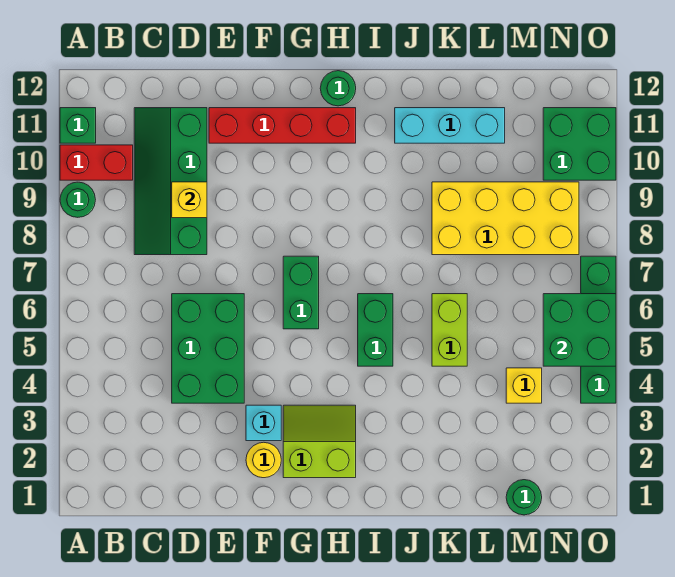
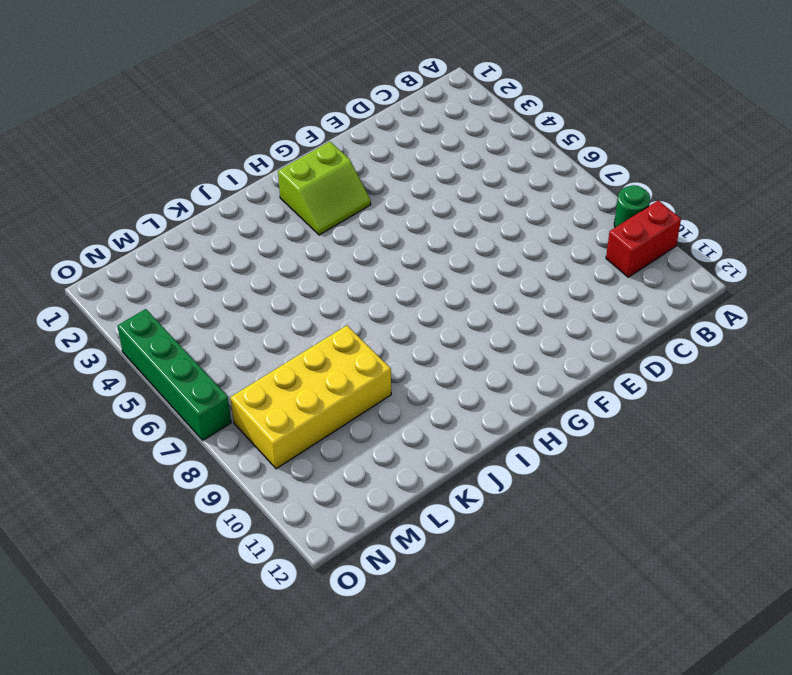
none -> green brick A11 level 1
none -> green slope C8:D11 level 1 top D
none -> green brick D4:E6 level 1

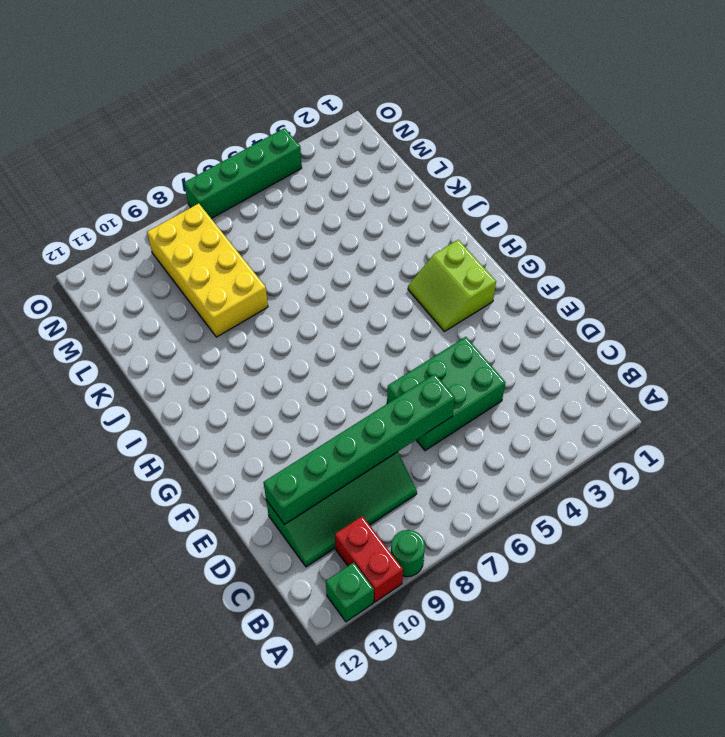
green brick D6:D11 level 2 -> yellow brick D9 level 2
none -> red brick E11:H11 level 1
none -> yellow round brick F2 level 1
none -> cyan brick F3 level 1

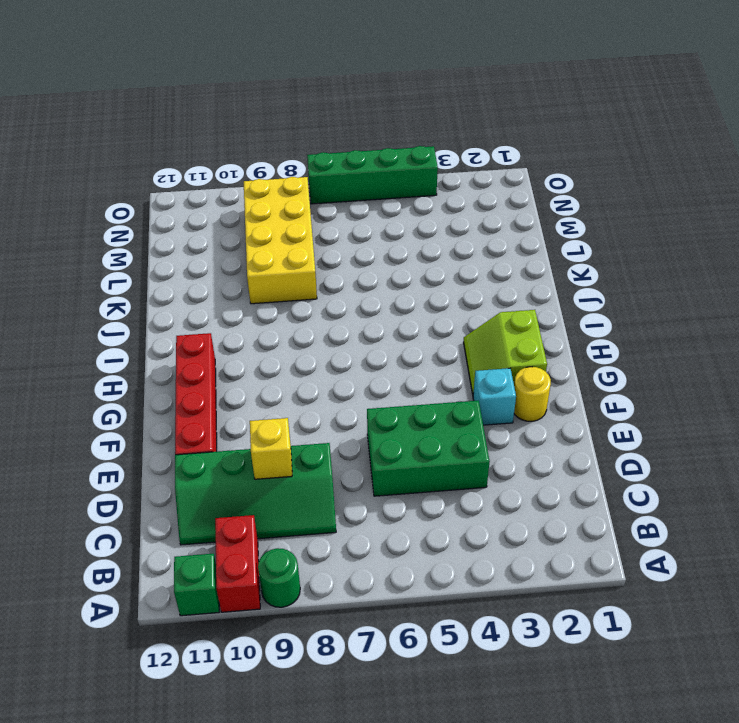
none -> green brick G6:G7 level 1
none -> green round brick H12 level 1
none -> green brick I5:I6 level 1

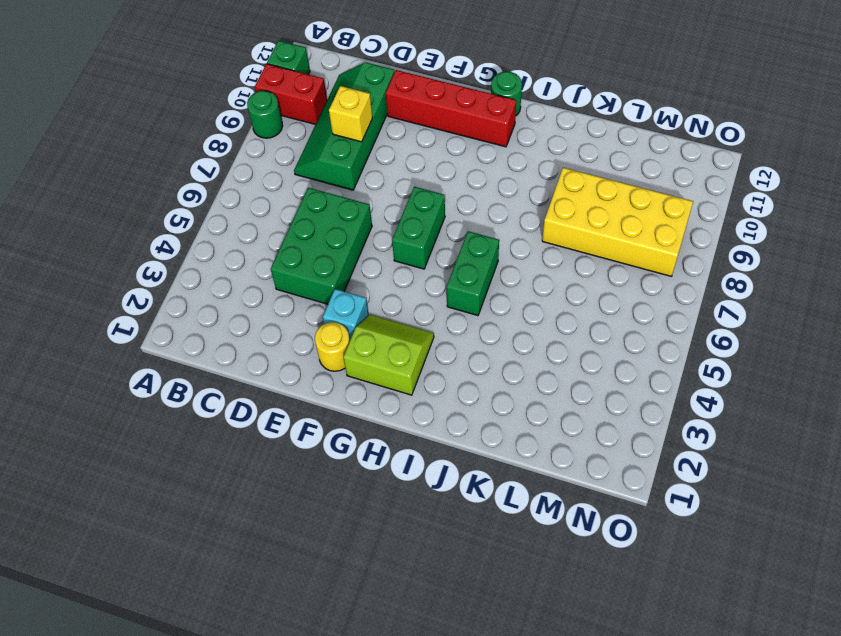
none -> cyan brick J11:L11 level 1
none -> lime brick K5:K6 level 1
none -> green round brick M1 level 1

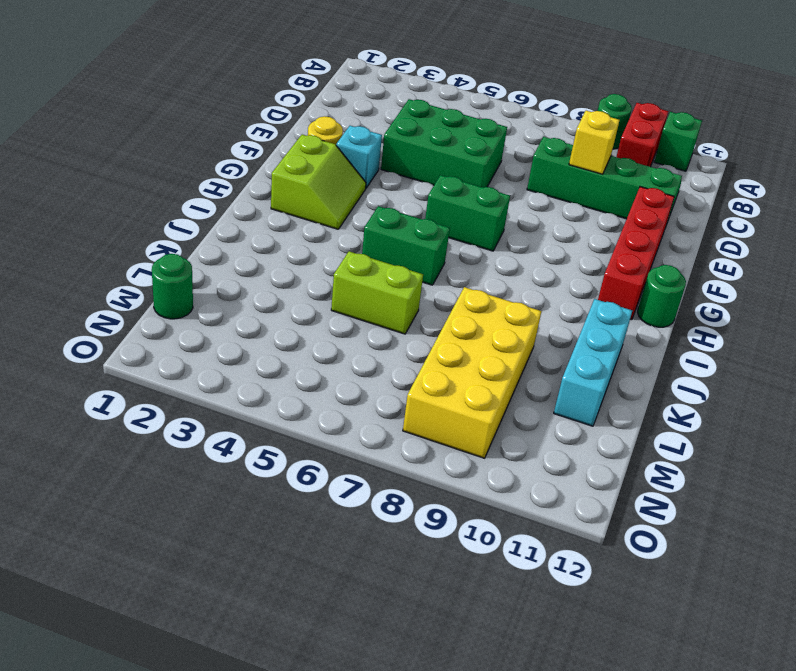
none -> yellow brick M4 level 1
none -> green brick N10:O11 level 1
none -> green brick O4:O7 level 1

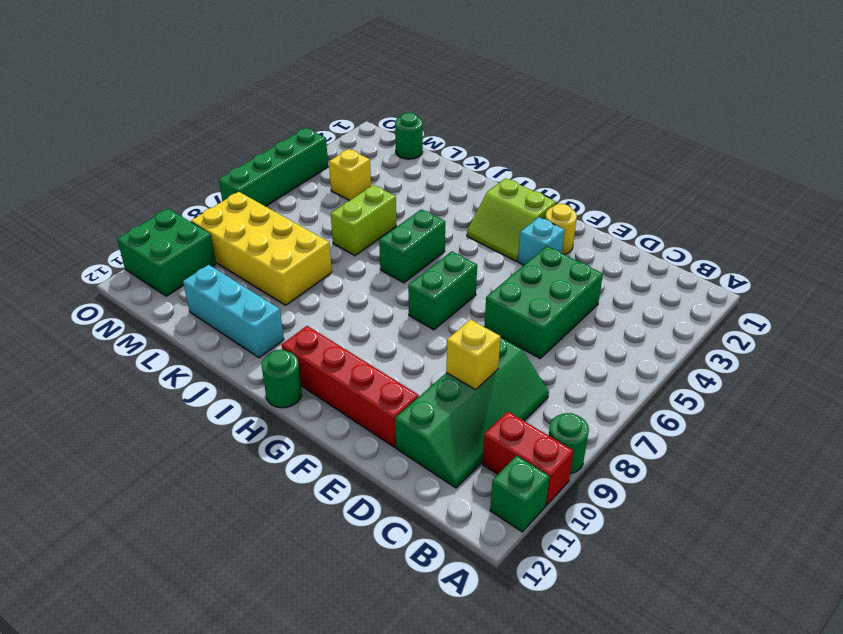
none -> green brick N5:O6 level 2

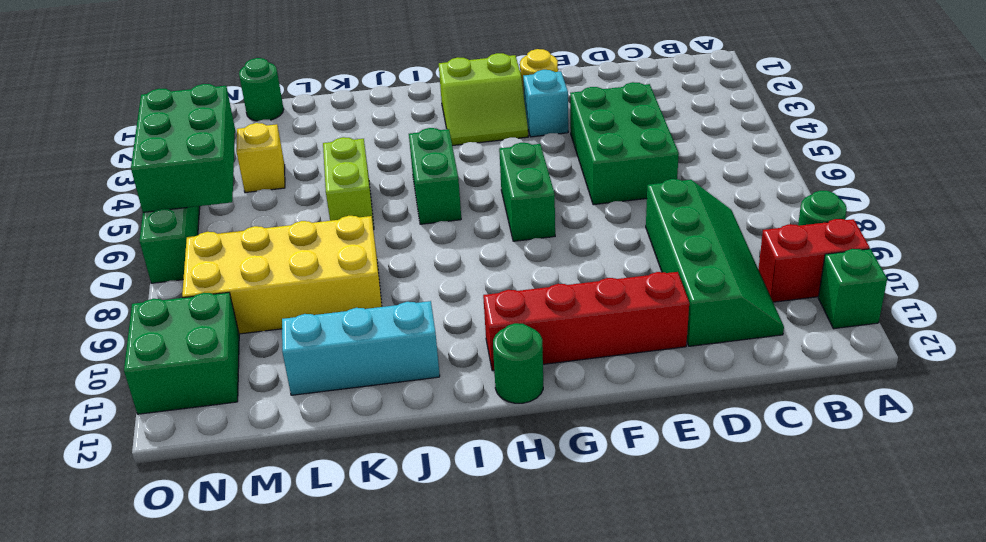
green brick N4:O6 level 2 -> green brick N5:O6 level 2
none -> yellow brick D9 level 2

